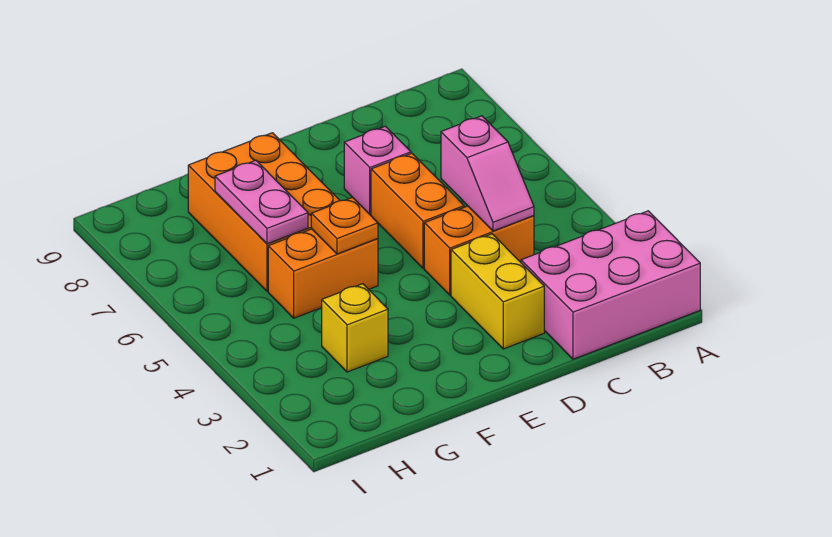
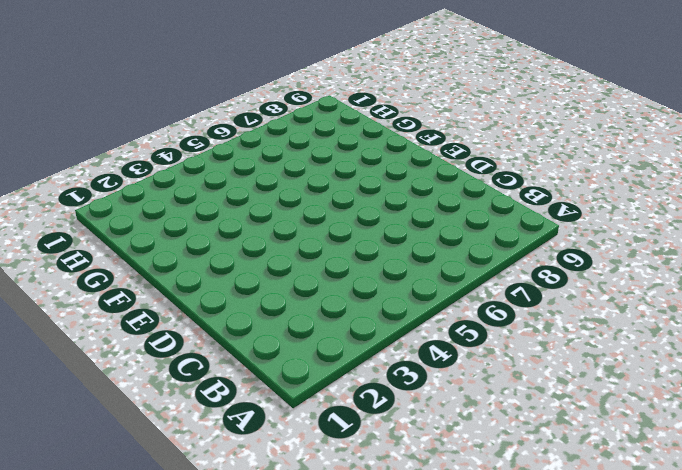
none -> pink brick A1:C2 level 1
none -> orange brick C4:D4 level 1

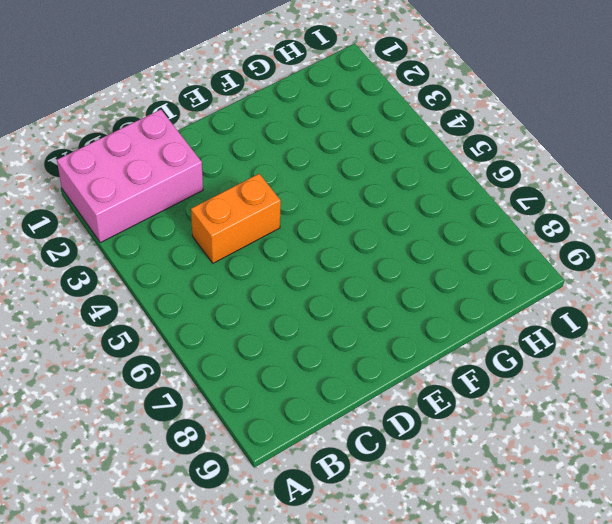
none -> yellow brick D2:D3 level 1
none -> orange brick D5:D6 level 1

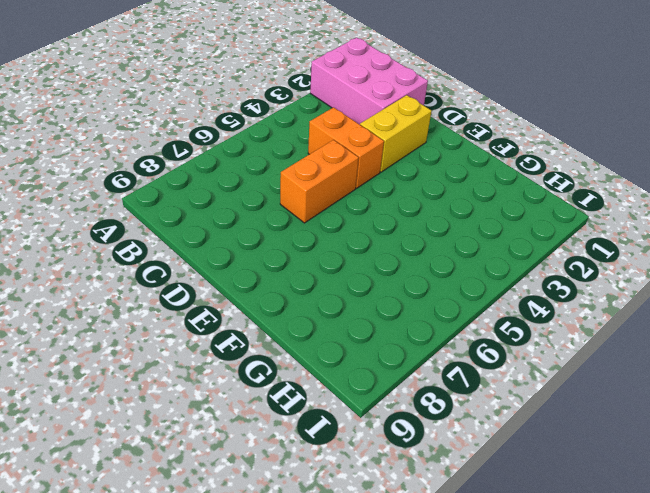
none -> pink brick D7 level 1
none -> orange brick F5:G5 level 1

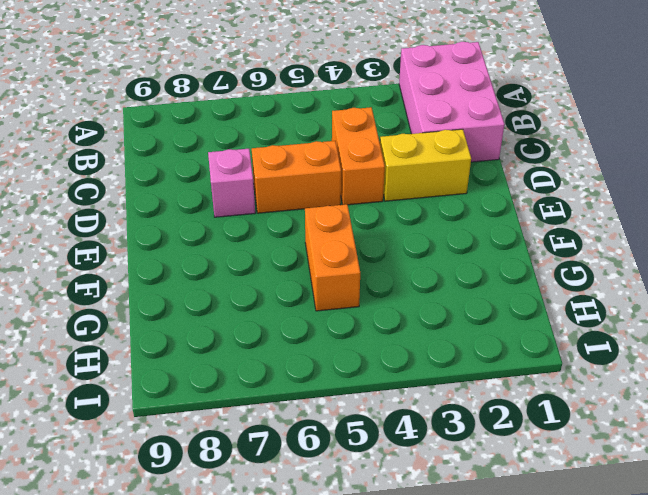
none -> orange brick F6:G8 level 1
none -> yellow brick G3 level 1

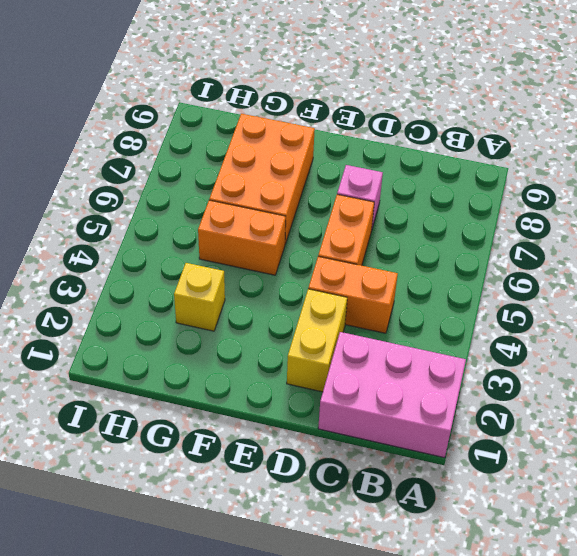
none -> pink slope C4:C5 level 2 top 5
none -> orange plate F5 level 2

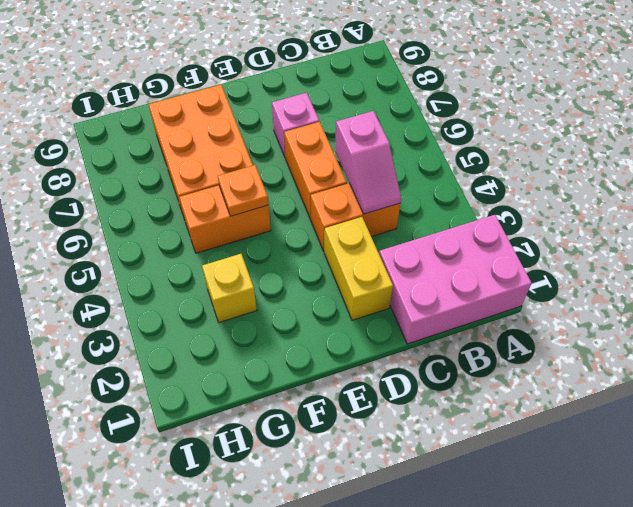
none -> pink plate G6:G7 level 2

